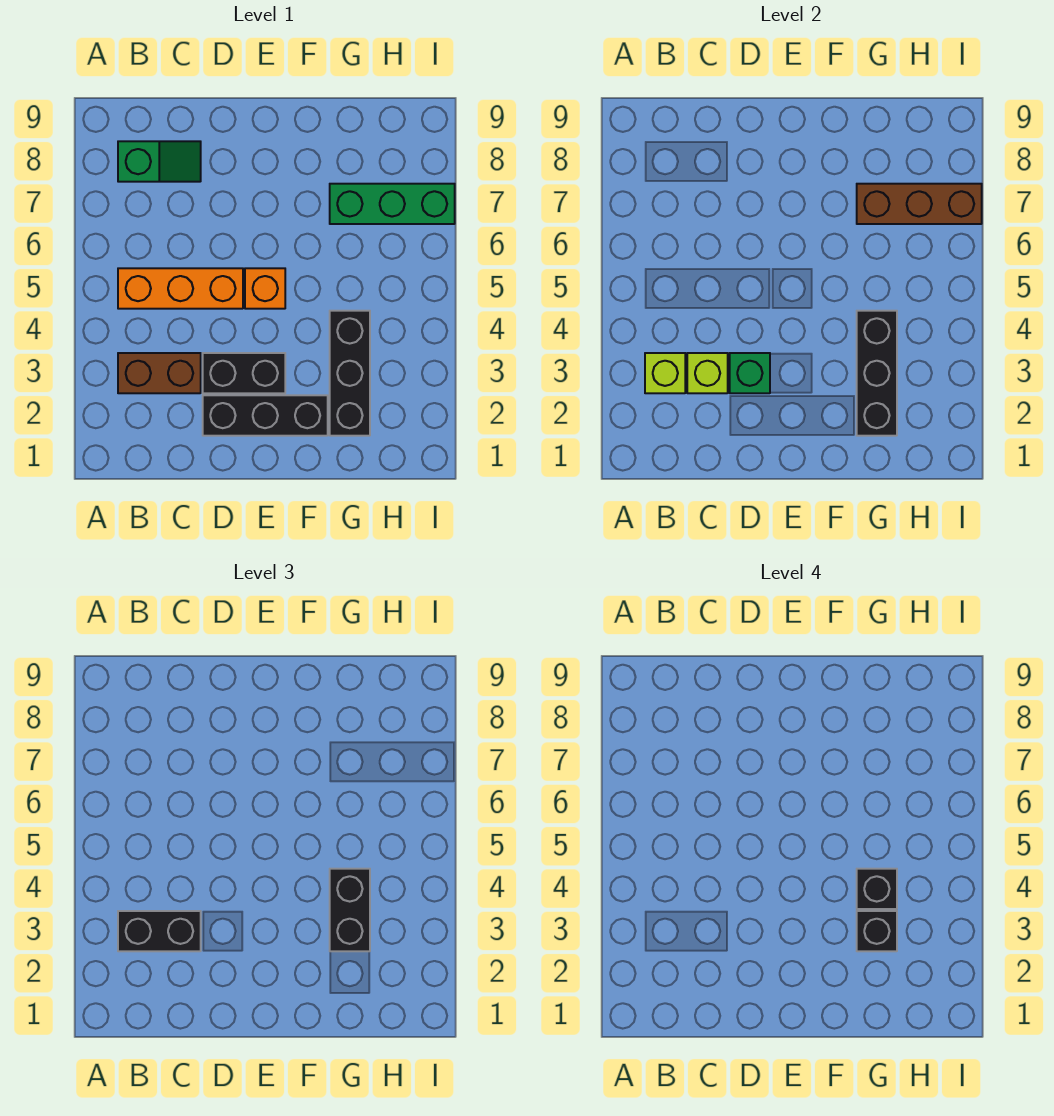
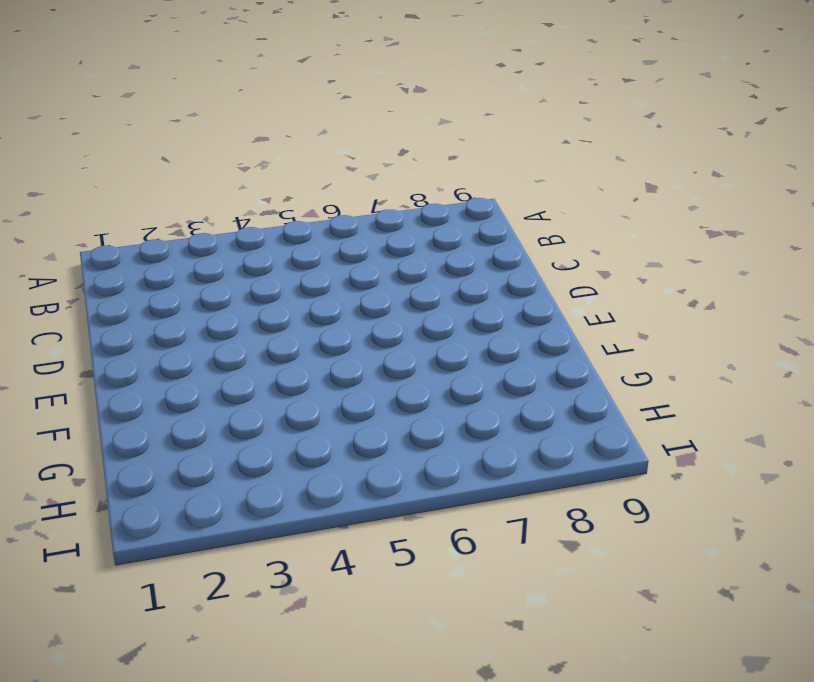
none -> brown brick B3:C3 level 1
none -> orange brick B5:D5 level 1
none -> green slope B8:C8 level 1 top B

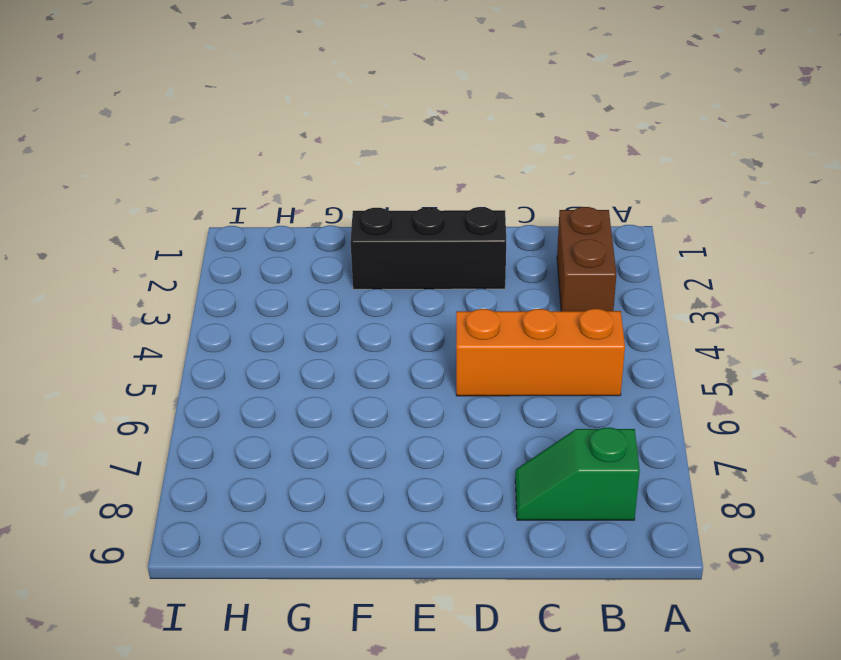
brown brick B2:B3 level 1 -> brown brick B3:C3 level 1
none -> black brick D3:E3 level 1
none -> orange brick E5 level 1
none -> black brick G2:G4 level 1

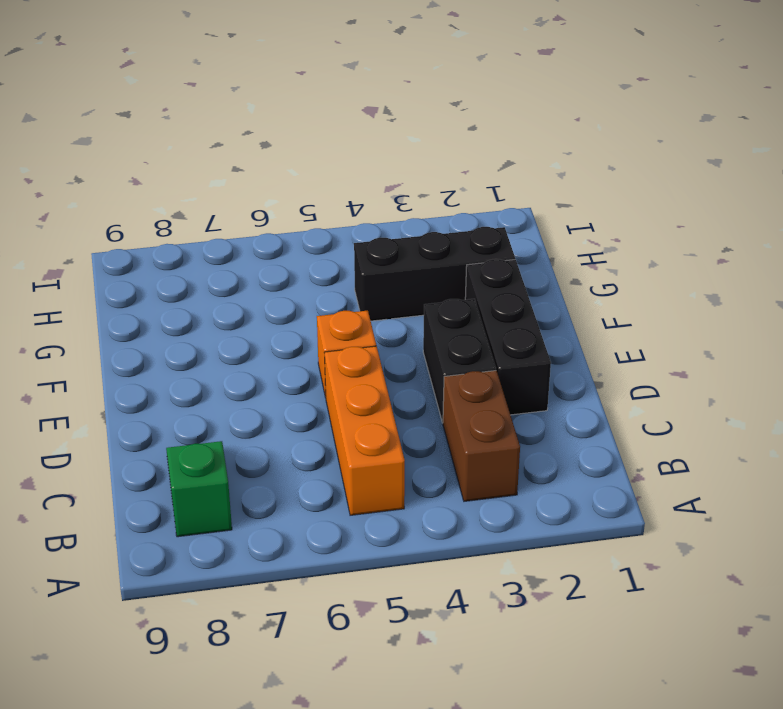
none -> green brick G7:I7 level 1
none -> lime brick B3 level 2
none -> lime brick C3 level 2

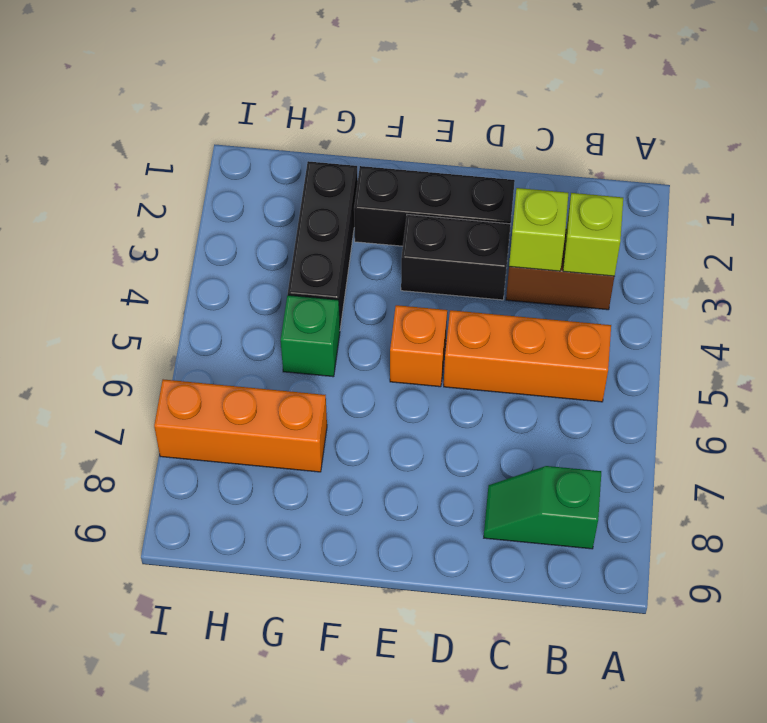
green brick G5 level 1 -> green brick D3 level 2
orange brick G7:I7 level 1 -> green brick G7:I7 level 1
none -> black brick G2:G4 level 2
none -> brown brick G7:I7 level 2
none -> black brick B3:C3 level 3

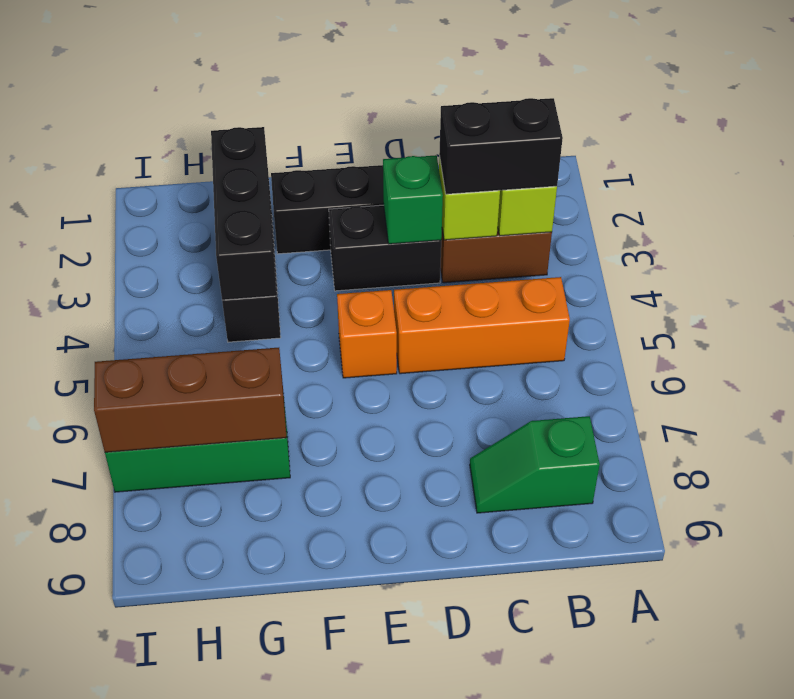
none -> black brick G3:G4 level 3
none -> black brick G3 level 4
none -> black brick G4 level 4

